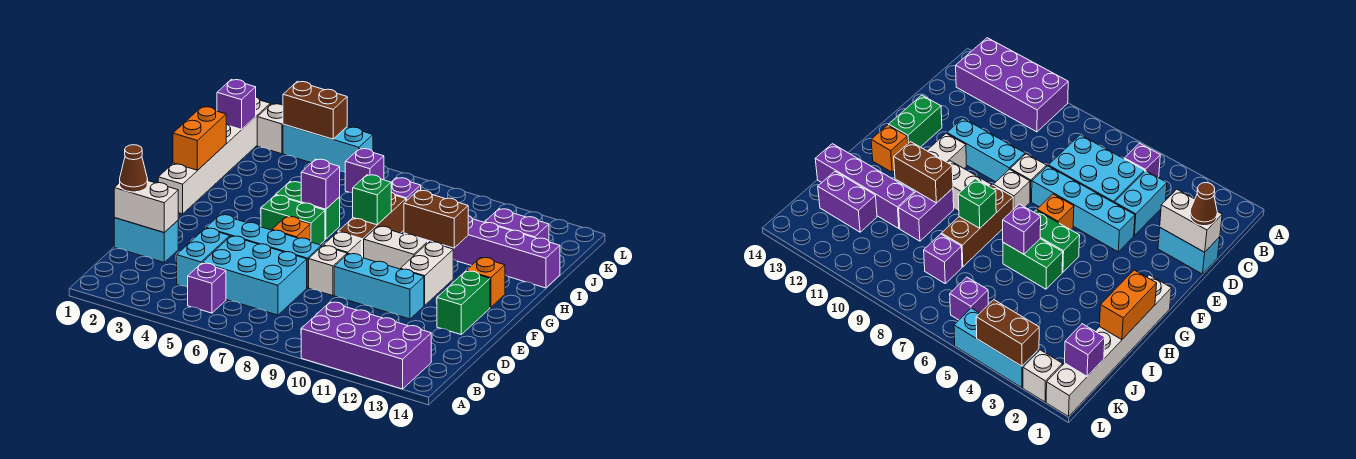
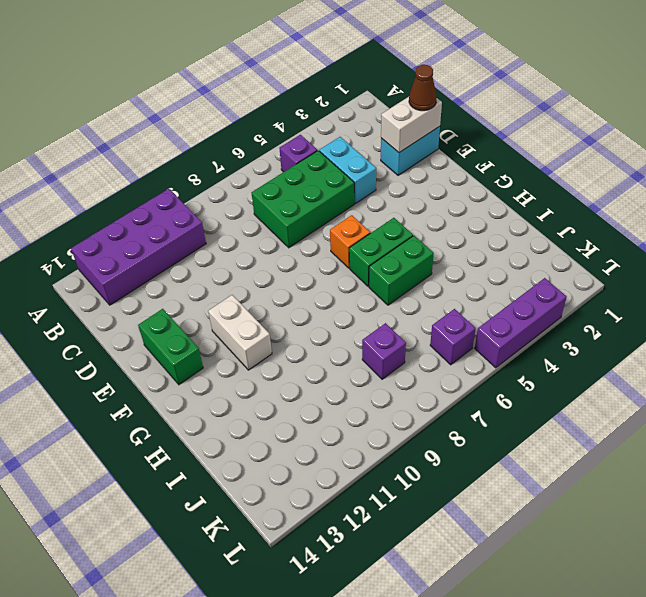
green brick C5:D7 level 1 -> cyan brick C5:D7 level 1
purple brick L3:L5 level 1 -> cyan brick L3:L5 level 1
none -> cyan brick E4:E7 level 1
none -> white brick E8 level 1
none -> cyan brick E9:E11 level 1
none -> white brick F8 level 1

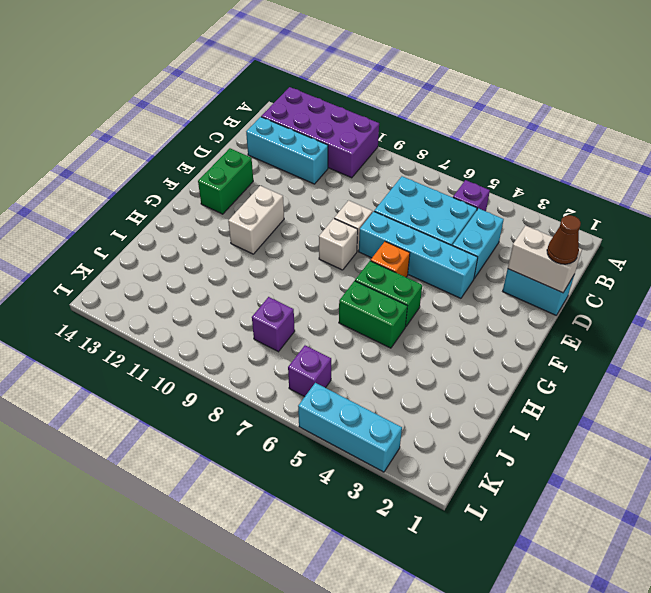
cyan brick C11:C13 level 1 -> cyan brick E9:E11 level 1
none -> white brick G1:L1 level 1
none -> brown brick G8:I8 level 1
none -> white brick G9:G10 level 1
none -> orange brick G13 level 1

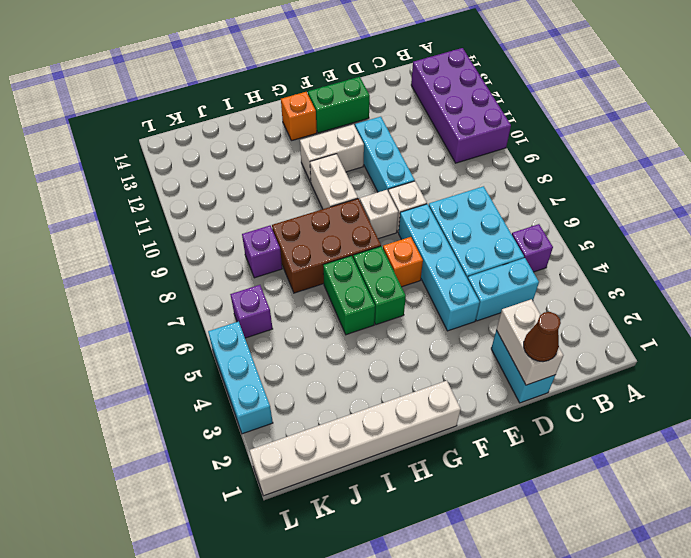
brown brick G7:I8 level 1 -> brown brick G8:I8 level 1
none -> purple brick H10:I10 level 1
none -> purple brick I11:I14 level 1
none -> purple brick J12:J13 level 1
none -> white brick L2 level 1

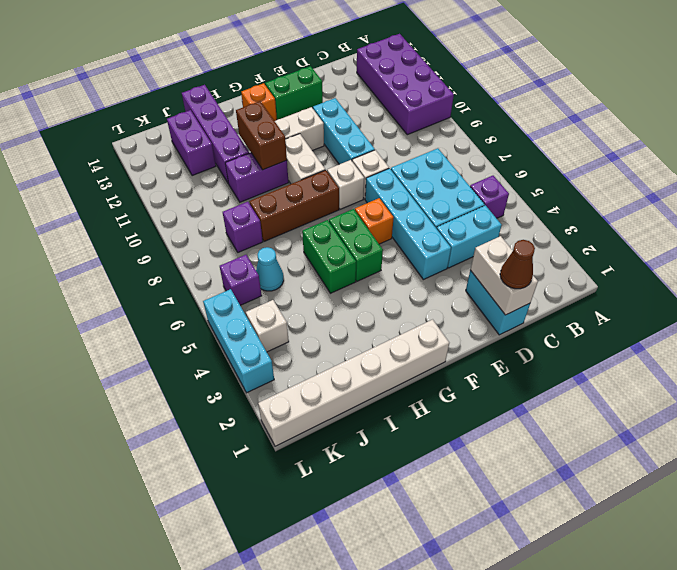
cyan cone J6 level 1 -> none
white brick K4 level 1 -> white brick L2 level 1
none -> orange brick H1:I1 level 2
none -> purple brick H6 level 2
none -> green brick H8 level 2
none -> purple brick K1 level 2

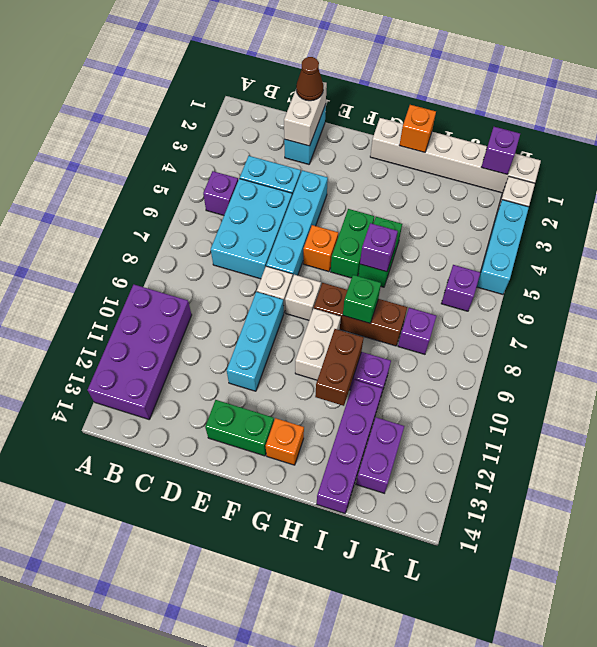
orange brick H1 level 2 -> orange brick H1:I1 level 2
none -> white brick F11:G11 level 1
none -> brown brick L3:L4 level 2

